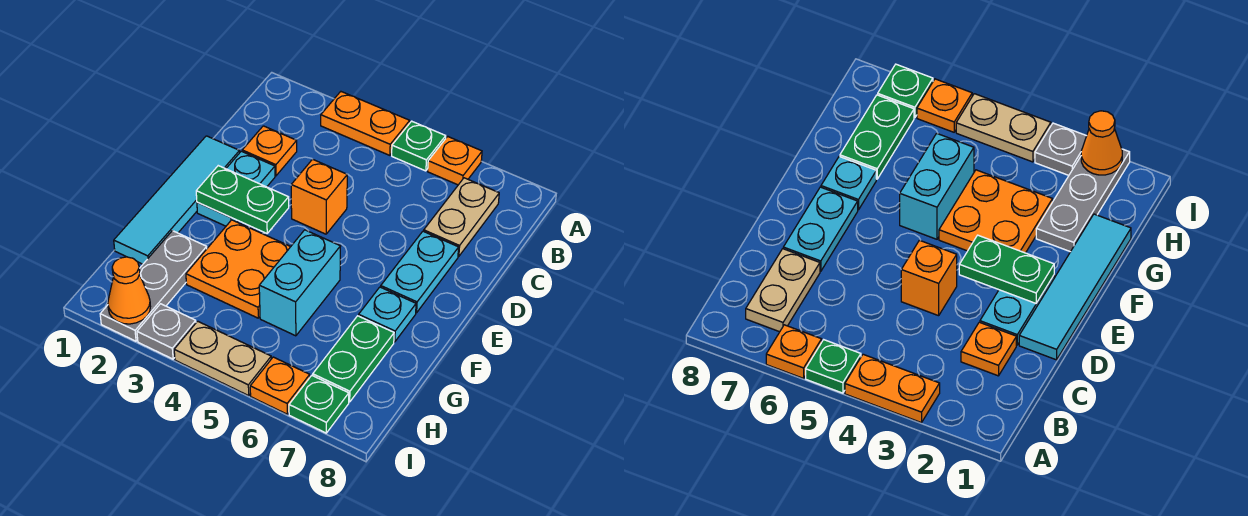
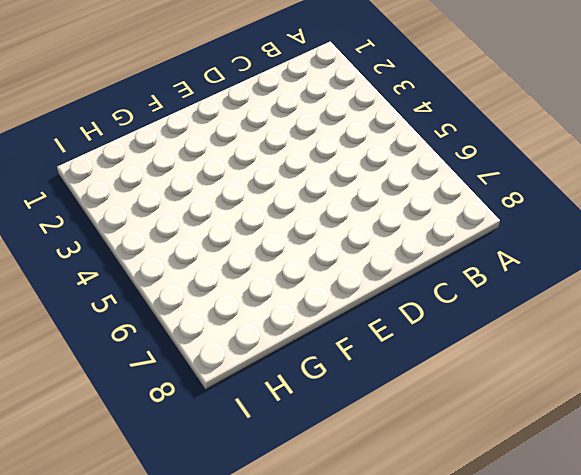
none -> orange plate A3:A4 level 1
none -> green plate A5 level 1
none -> orange plate A6 level 1

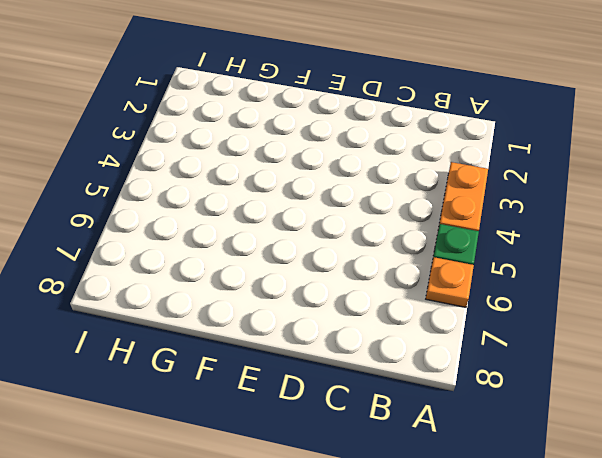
none -> tan plate B7:C7 level 1
none -> orange plate C2 level 1
none -> cyan tile D1:G1 level 1

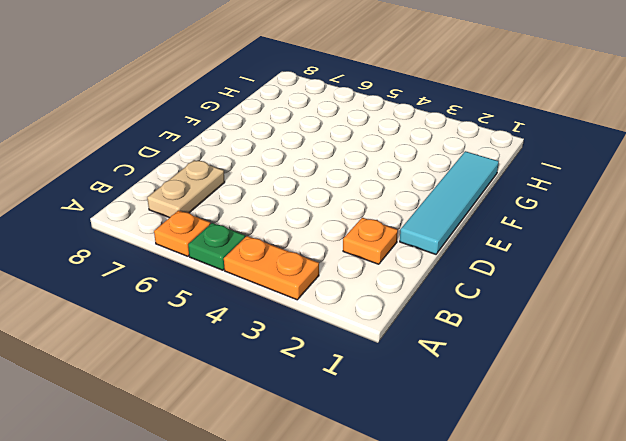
none -> cyan plate D2:E2 level 1
none -> orange brick D4 level 1
none -> cyan plate D7:E7 level 1

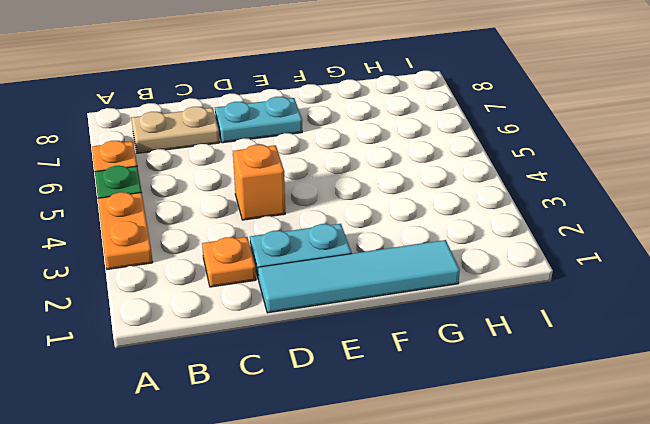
none -> orange plate F3:G4 level 1
none -> cyan brick F5:G5 level 1
none -> cyan plate F7 level 1

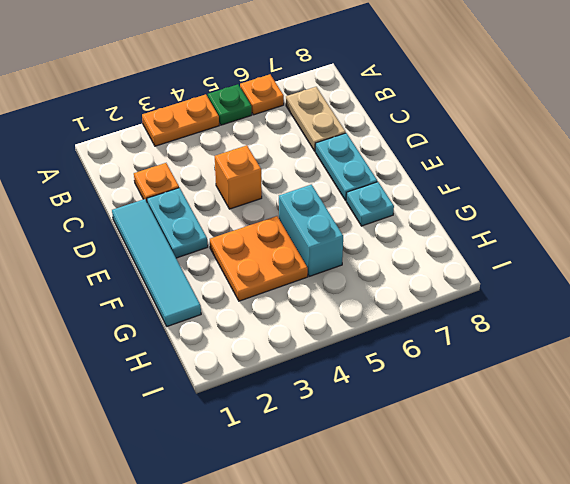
none -> grey plate G2:I2 level 1
none -> green plate G7:H7 level 1
none -> grey plate I3 level 1

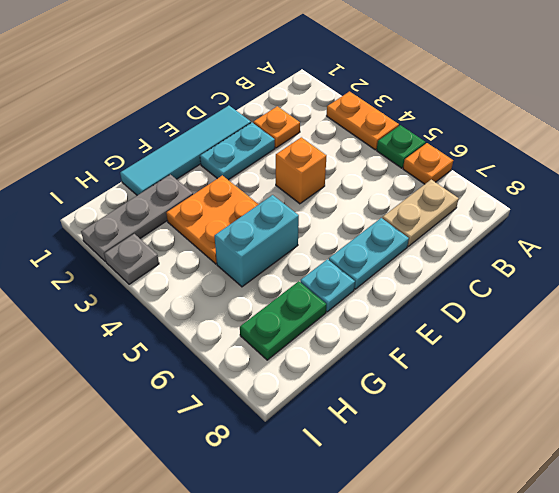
none -> tan plate I4:I5 level 1
none -> orange plate I6 level 1
none -> green plate I7 level 1

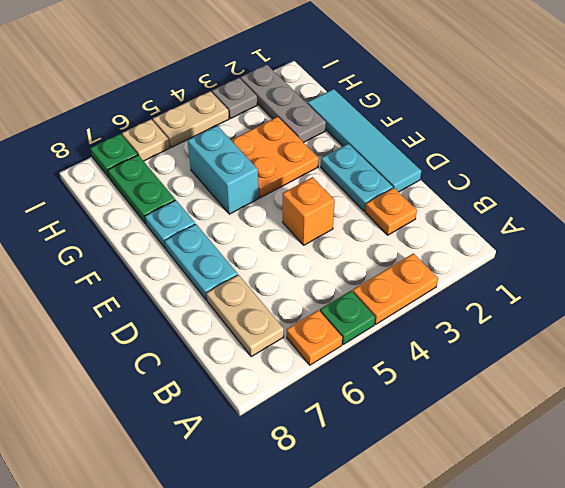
tan plate I6 level 1 -> orange plate I6 level 1
none -> green plate E2:E3 level 2
none -> orange cone I2 level 2

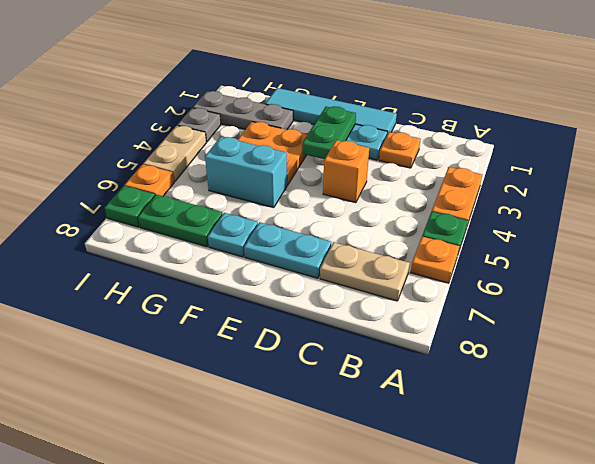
none -> orange cone I2 level 2

